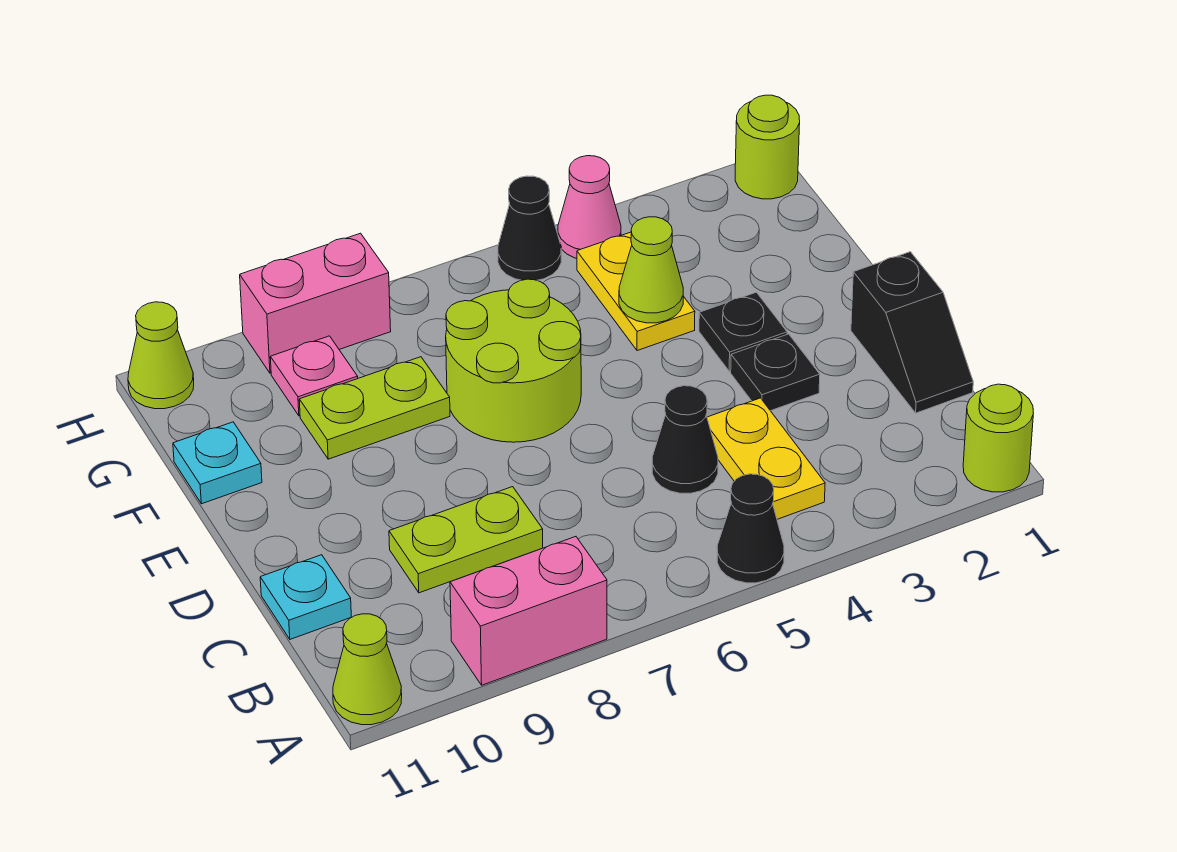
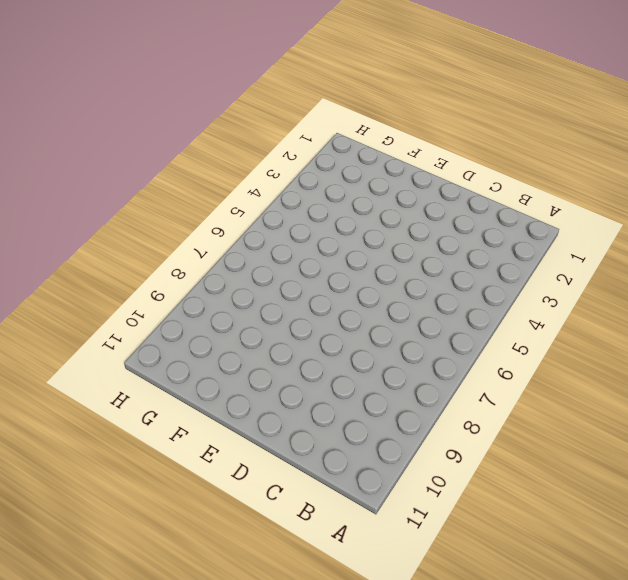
none -> lime round brick A1 level 1
none -> black cone A5 level 1
none -> pink brick A8:A9 level 1

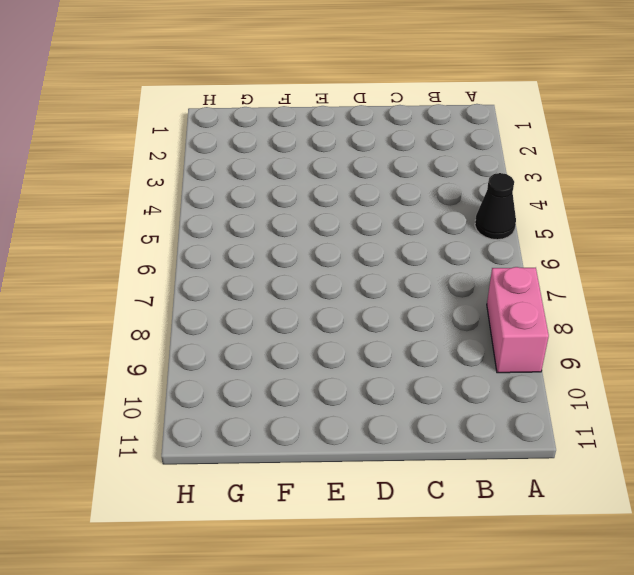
none -> lime round brick A1 level 1
none -> lime cone A11 level 1
none -> yellow plate B4:C4 level 1

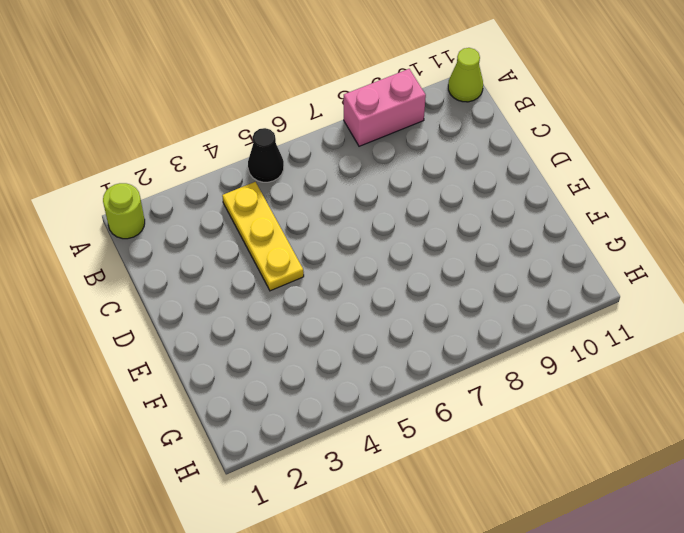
yellow plate B4:D4 level 1 -> yellow plate B4:C4 level 1
none -> black slope C1:D1 level 1 top D
none -> black cone C5 level 1
none -> lime plate C8:C9 level 1

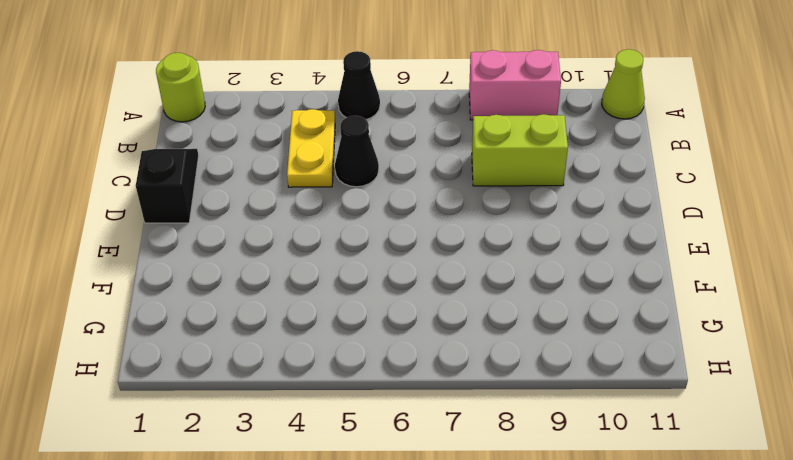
lime brick C8:C9 level 1 -> lime plate C8:C9 level 1
none -> cyan plate C11 level 1
none -> black plate D3 level 1
none -> black plate E3 level 1

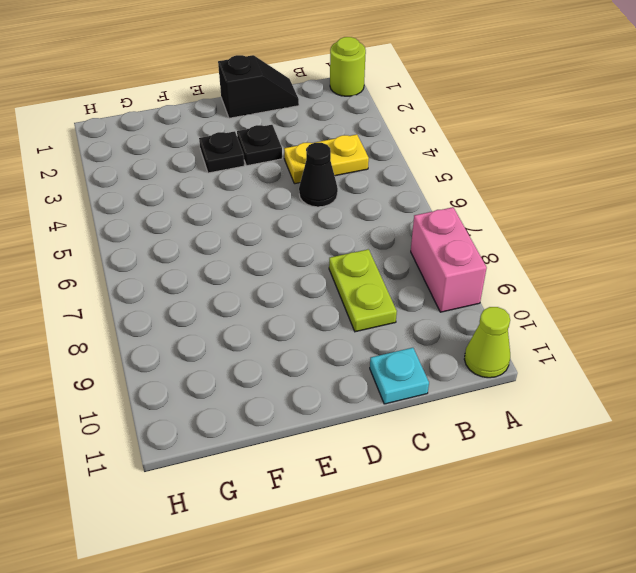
none -> black cone A5 level 1
none -> lime round brick E6:F7 level 1
none -> yellow plate F4:G4 level 1

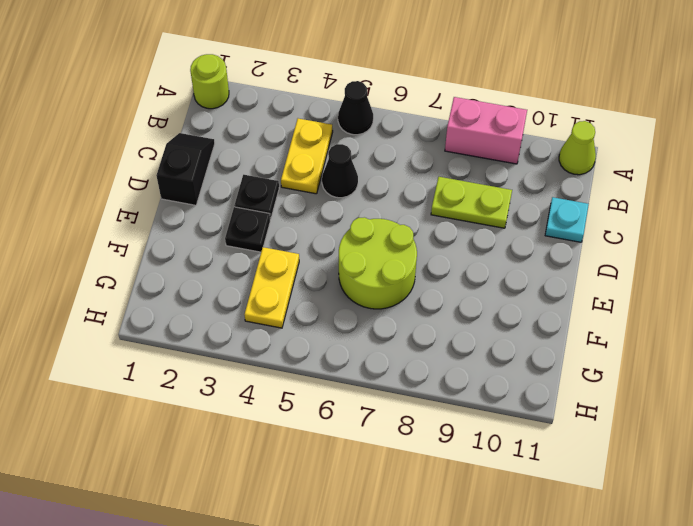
none -> lime plate F8:F9 level 1
none -> cyan plate F11 level 1
none -> pink plate G9 level 1

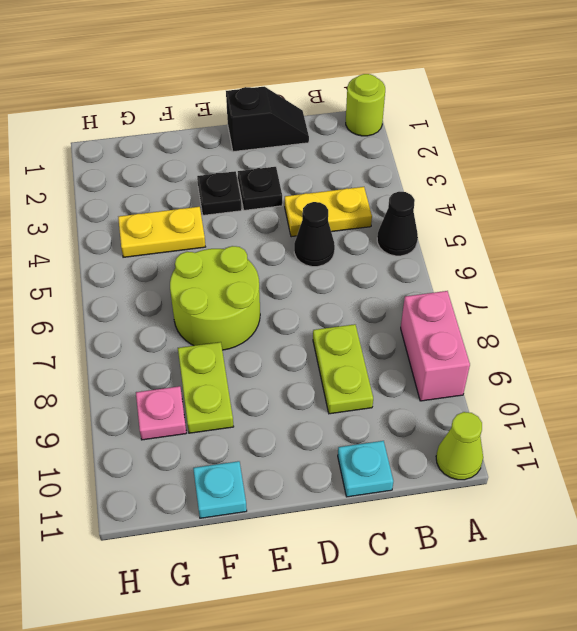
none -> lime round brick H1 level 1
none -> pink cone H4 level 1
none -> black cone H5 level 1

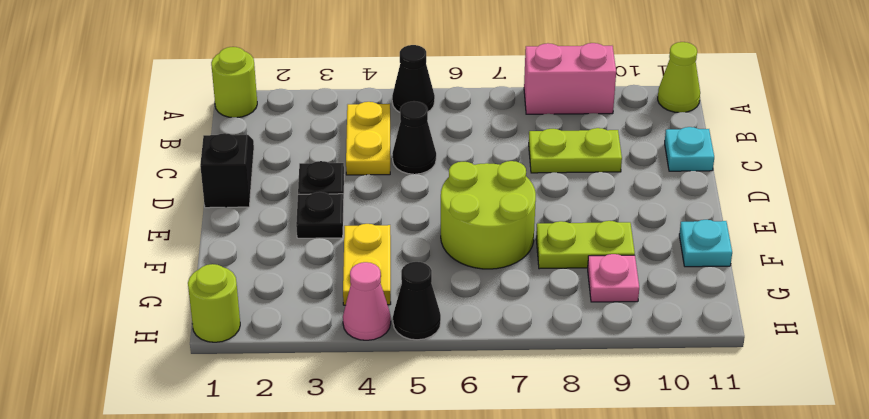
none -> pink brick H8:H9 level 1
none -> lime cone H11 level 1
none -> lime cone F4 level 2

